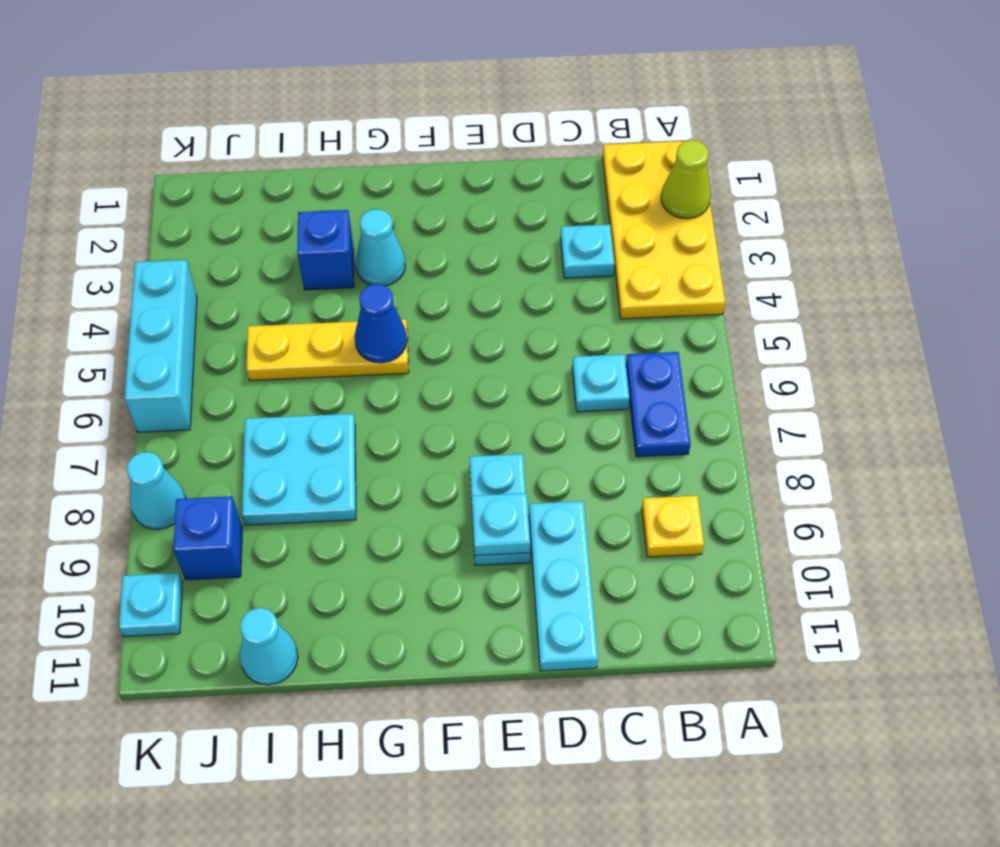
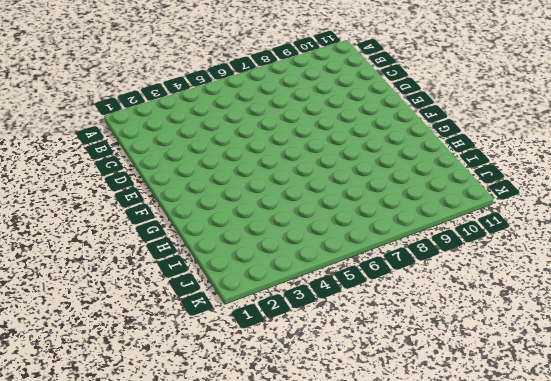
none -> yellow plate A1:B4 level 1
none -> blue plate B6:B7 level 1
none -> yellow plate B9 level 1

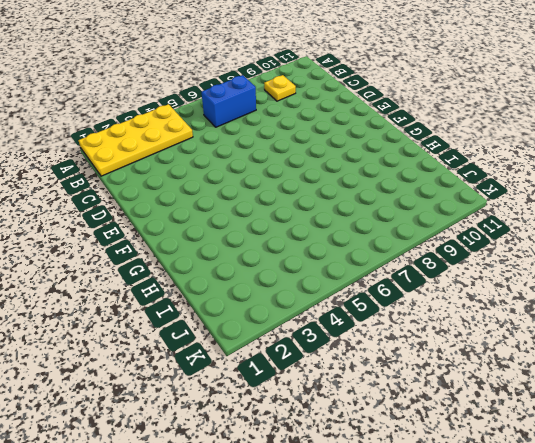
blue brick B6:B7 level 1 -> blue plate B6:B7 level 1
none -> cyan plate C3 level 1
none -> cyan plate C6 level 1
none -> cyan plate D9:D11 level 1

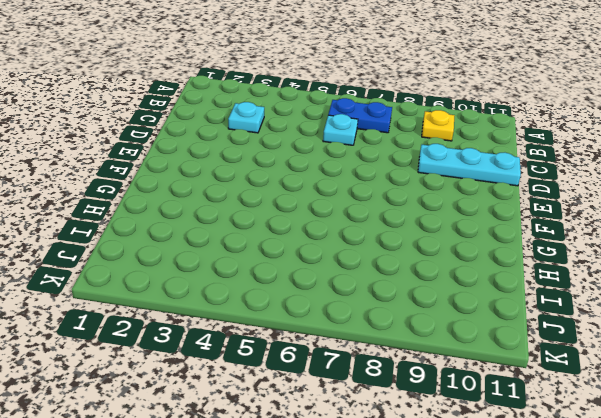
none -> yellow plate A1:B4 level 1
none -> cyan plate E8:E9 level 1
none -> cyan cone G3 level 1

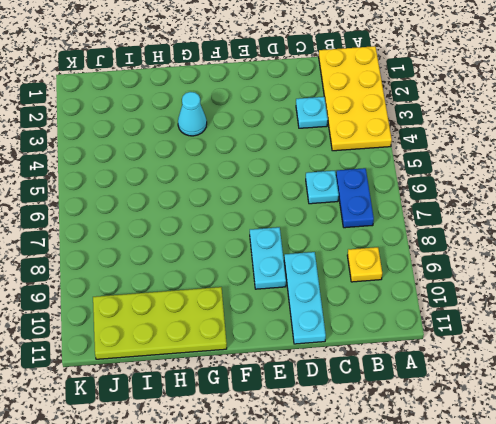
lime plate G10:J11 level 1 -> cyan cone I11 level 1
none -> yellow plate G5:I5 level 1
none -> blue brick H3 level 1
none -> cyan plate H7:I8 level 1

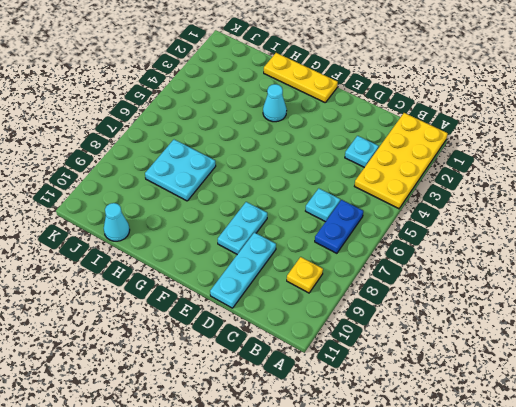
yellow plate F1:H1 level 1 -> yellow plate G5:I5 level 1
none -> blue brick H3 level 1
none -> blue brick J9 level 1
none -> cyan brick K4:K6 level 1

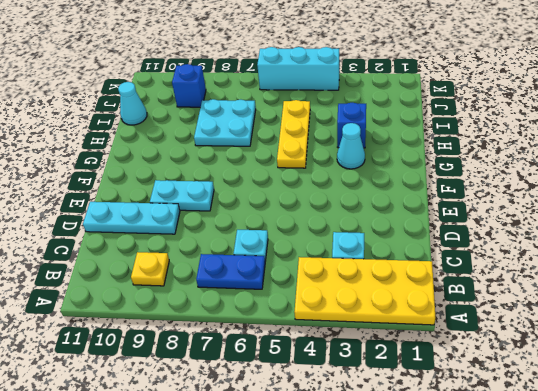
none -> cyan cone K8 level 1
none -> cyan plate K10 level 1
none -> lime cone A2 level 2

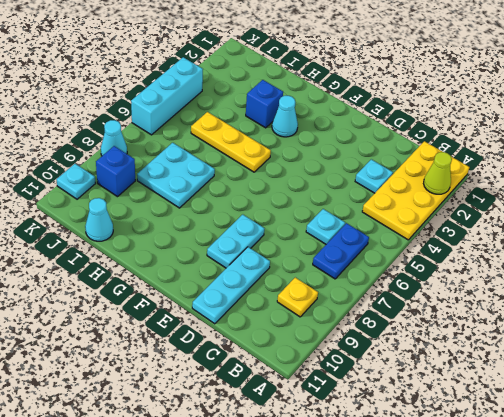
none -> cyan plate E9 level 2
none -> blue cone G5 level 2

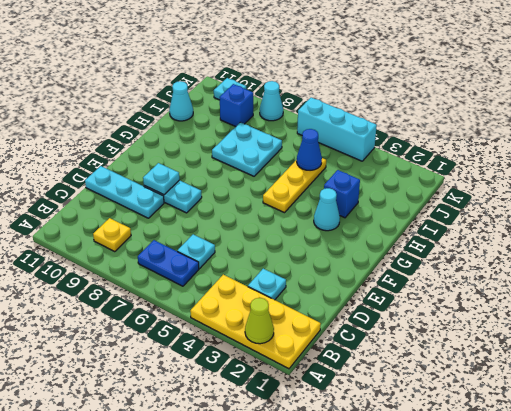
blue cone I5 level 2 -> blue cone G5 level 2

